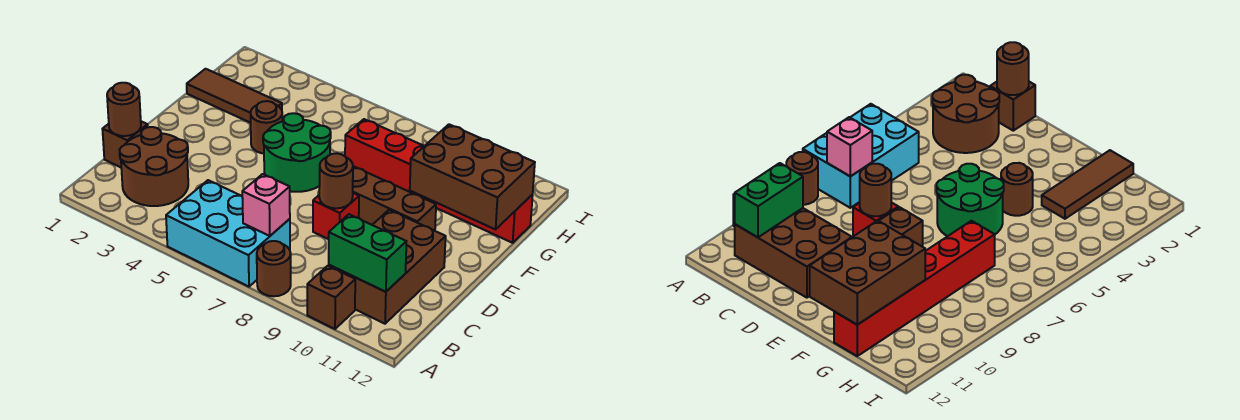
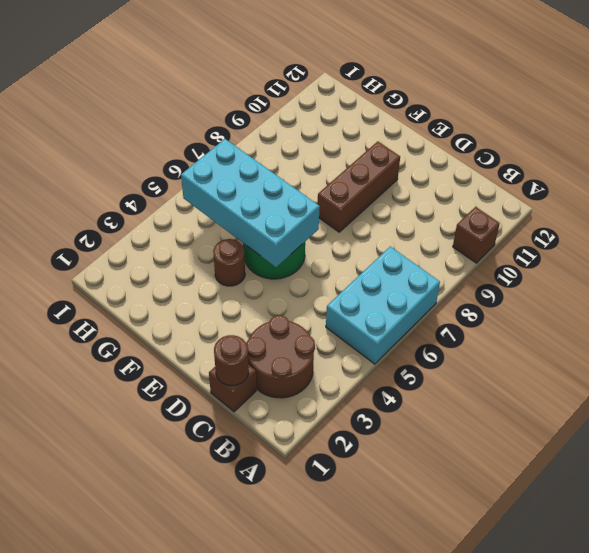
cyan brick E5:H6 level 2 -> none
none -> brown round brick A8 level 1
none -> brown brick B10:D11 level 1
none -> red brick D8 level 1

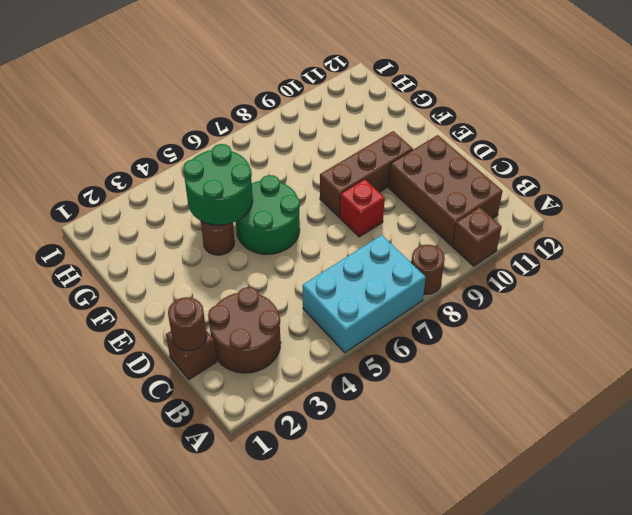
green round brick F4:G5 level 2 -> none
none -> brown tile G1:G3 level 1
none -> red brick G7:G12 level 1
none -> pink brick B7 level 2

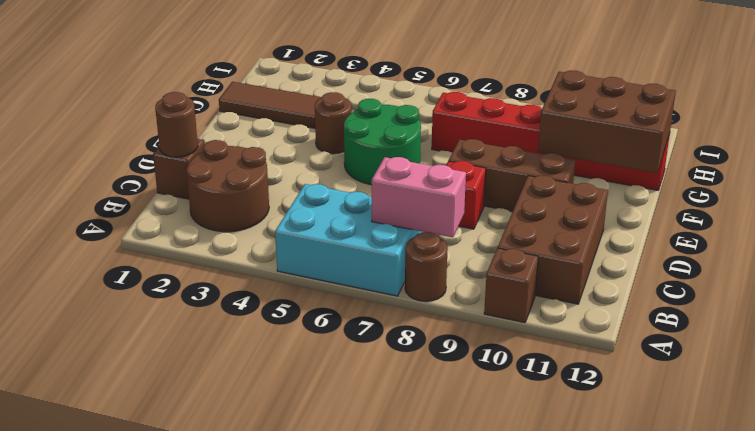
pink brick B7:B8 level 2 -> pink brick B7 level 2
none -> green brick B10:B11 level 2
none -> brown round brick D8 level 2

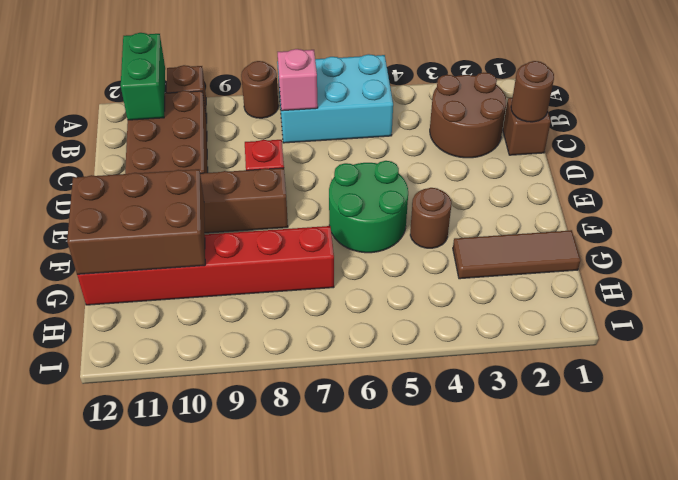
green brick A11:B11 level 2 -> green brick B10:B11 level 2
none -> brown round brick D8 level 2

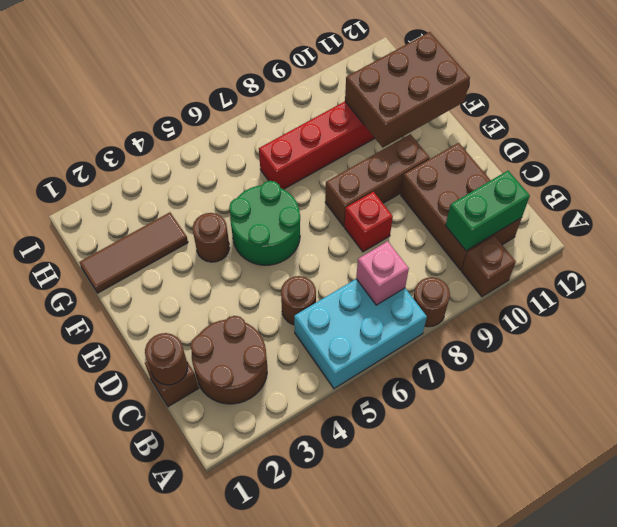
brown round brick C5 level 1 -> brown round brick D8 level 2

